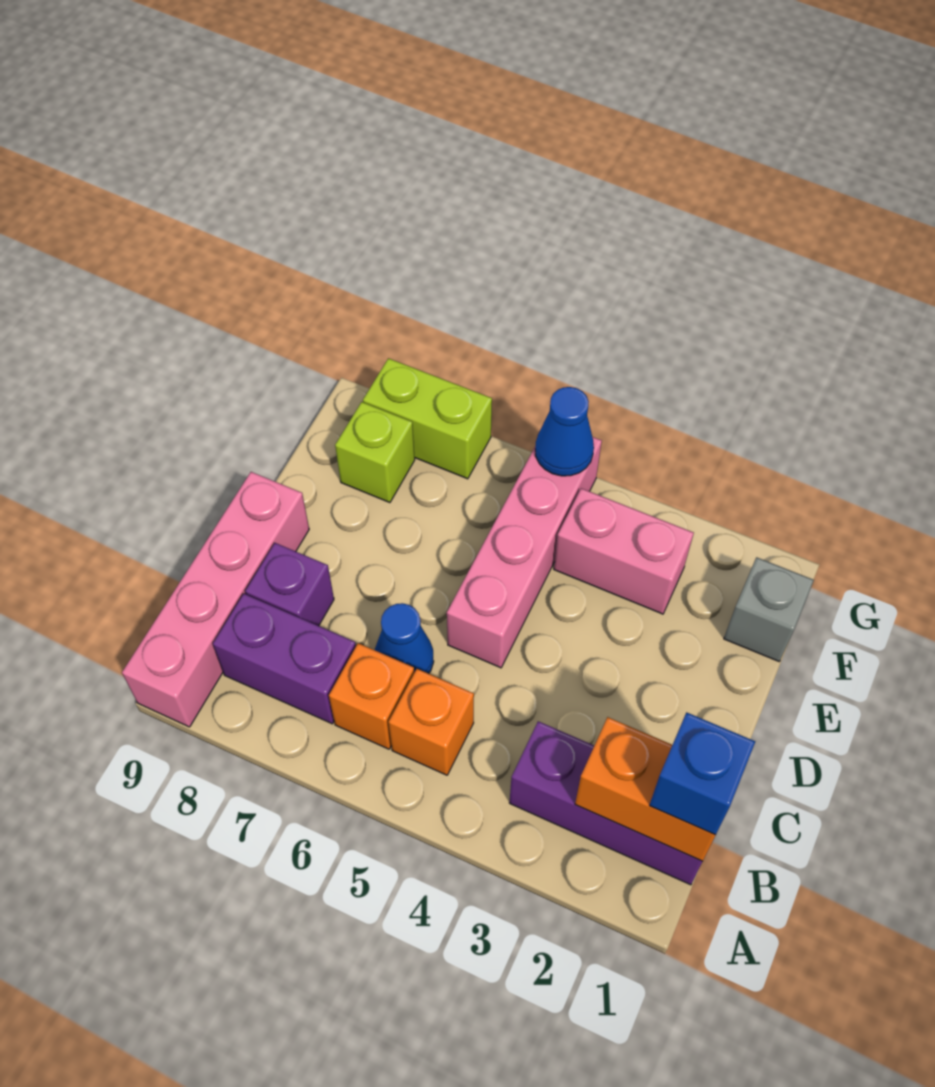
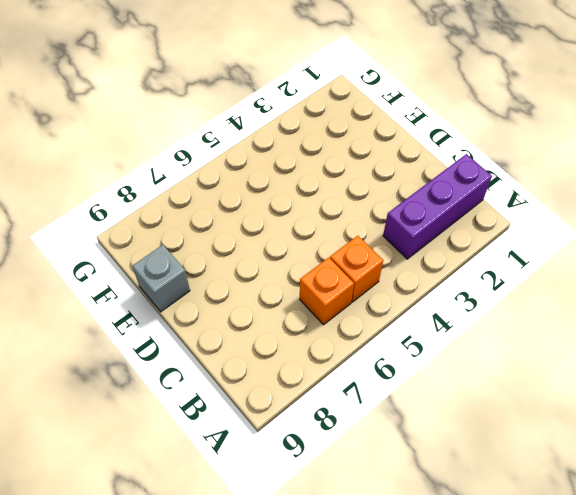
grey brick E9 level 1 -> grey brick F1 level 1
none -> pink brick A9:D9 level 1
none -> purple brick B7:B8 level 1
none -> blue cone C6 level 1

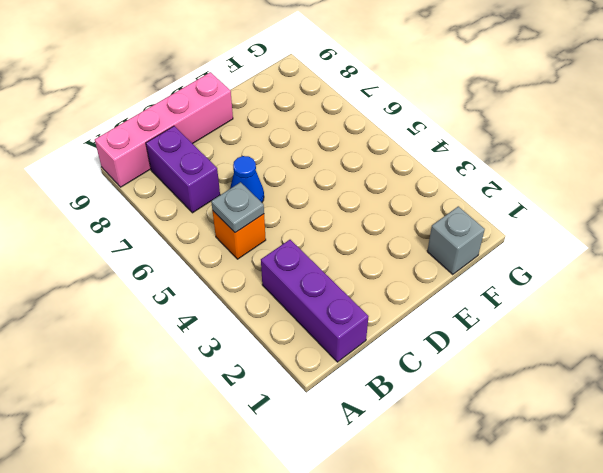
grey plate B5 level 2 -> none
none -> orange brick B6 level 1
none -> purple brick C8 level 1
none -> pink brick D5:G5 level 1

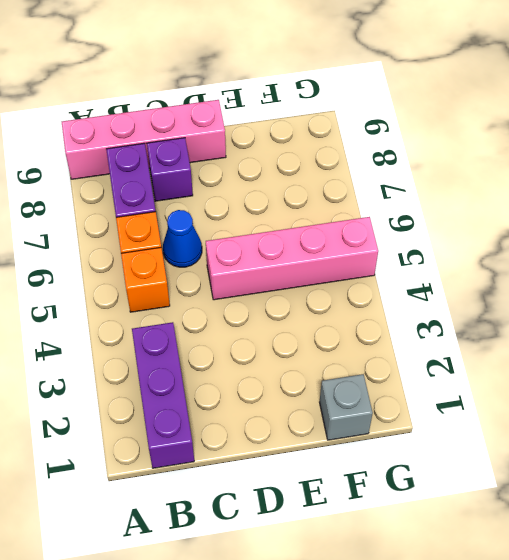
none -> pink brick F3:F4 level 1
none -> lime brick F8 level 1
none -> lime brick G7:G8 level 1

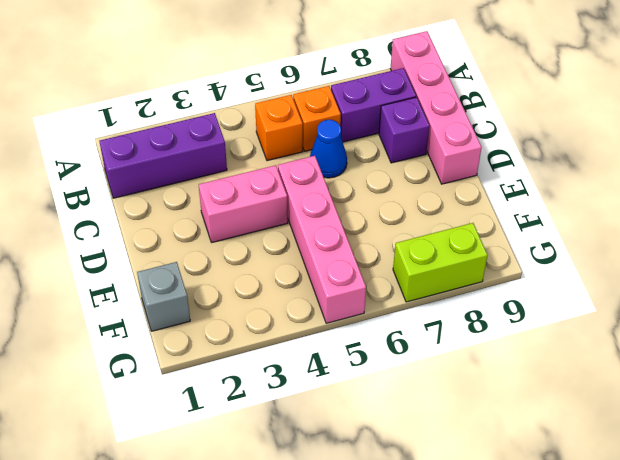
pink brick D3:D4 level 1 -> pink brick F3:F4 level 1
none -> lime brick F8 level 1
none -> orange brick B1:B2 level 2
none -> blue cone G5 level 2

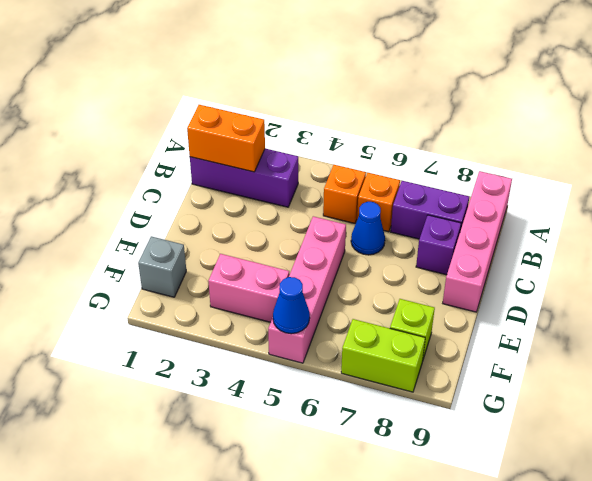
none -> blue brick B1 level 3

